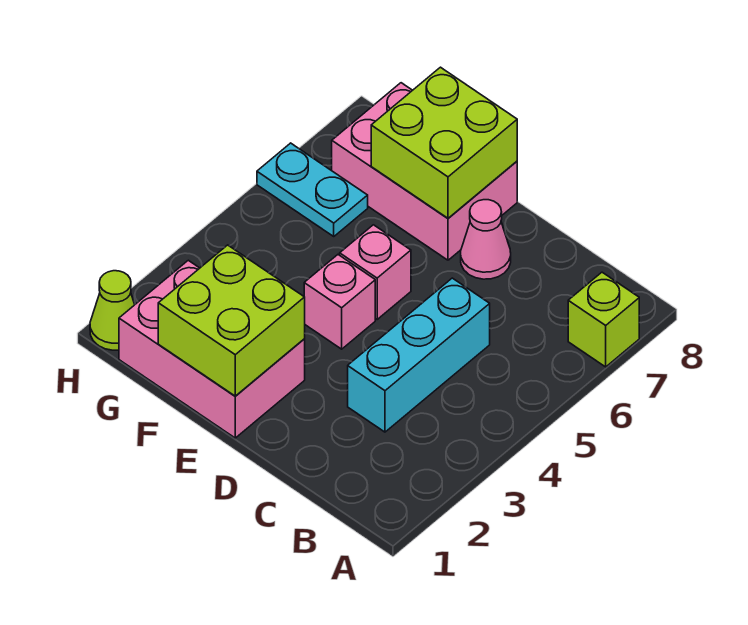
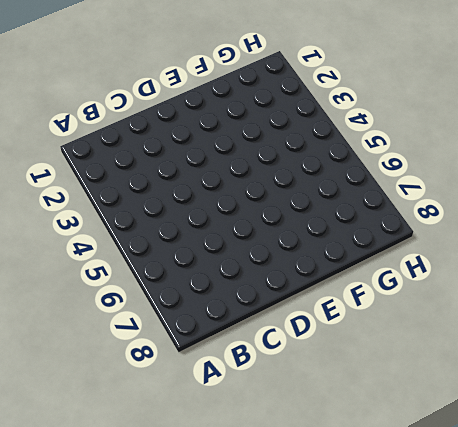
none -> lime brick A7 level 1
none -> cyan brick C3:C5 level 1

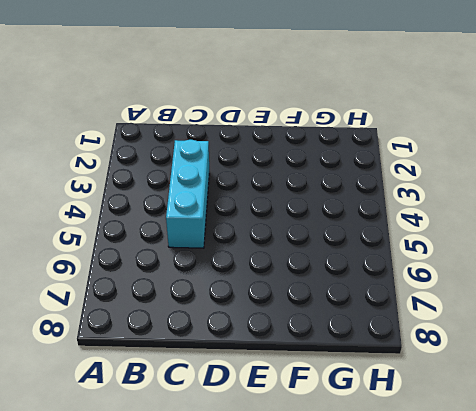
none -> lime brick A7 level 1
none -> pink cone D7 level 1

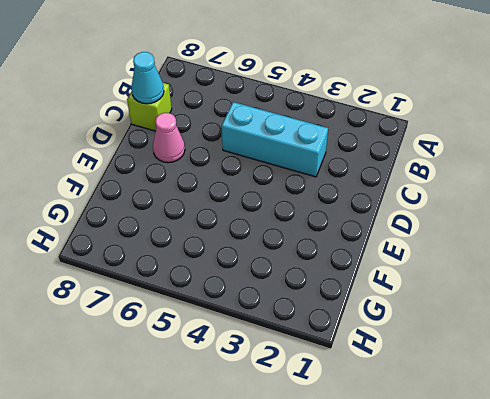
lime brick C8 level 1 -> lime brick A7 level 1
cyan cone C8 level 2 -> none
none -> pink brick E1:G2 level 1
none -> pink brick E4 level 1

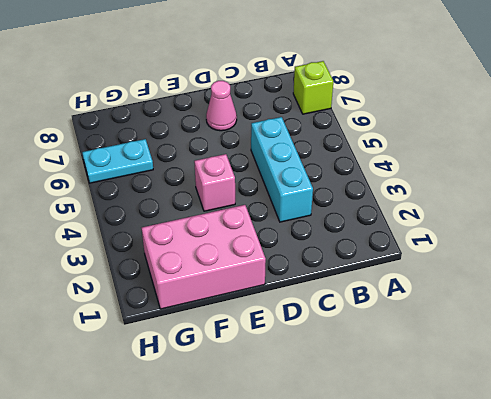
none -> pink brick E5 level 1
none -> pink brick E7:G8 level 1

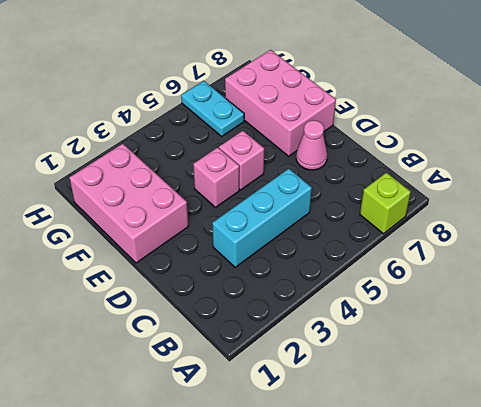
none -> lime cone H1 level 1
none -> lime brick E1:F2 level 2

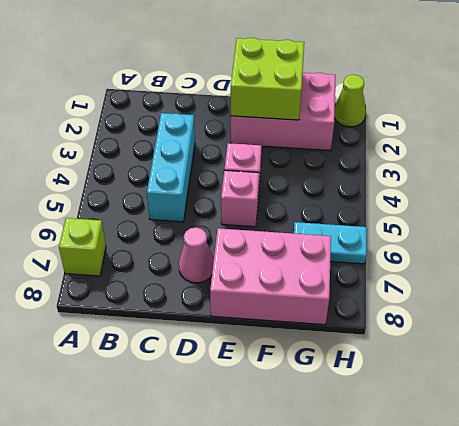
none -> lime brick E7:F8 level 2

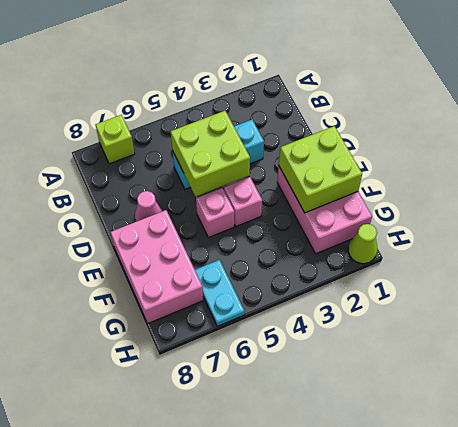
lime brick C4:D5 level 2 -> lime brick E7:F8 level 2

